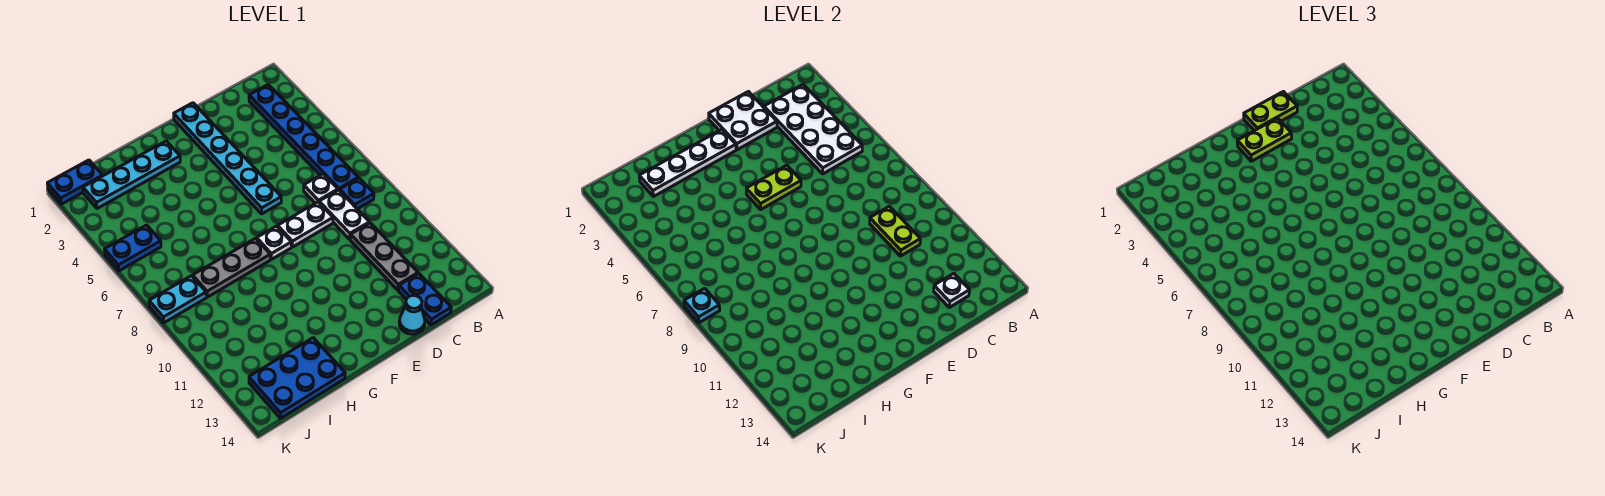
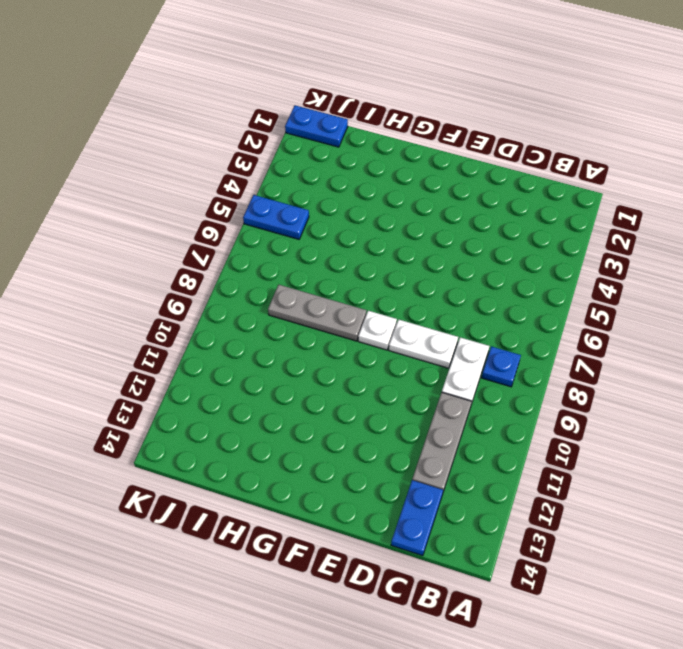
none -> blue plate B2:B7 level 1
none -> white plate C7 level 1
none -> cyan cone D14 level 1

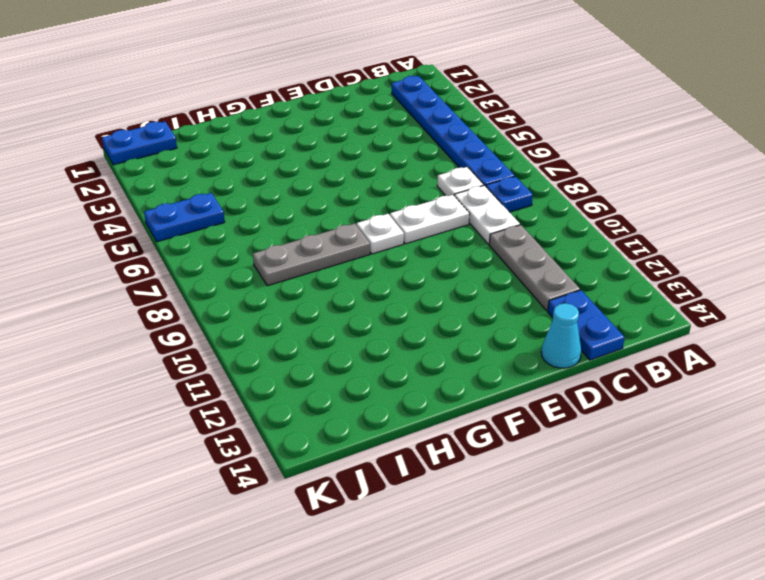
none -> cyan plate E1:E6 level 1
none -> cyan plate G2:J2 level 1
none -> blue plate H13:J14 level 1

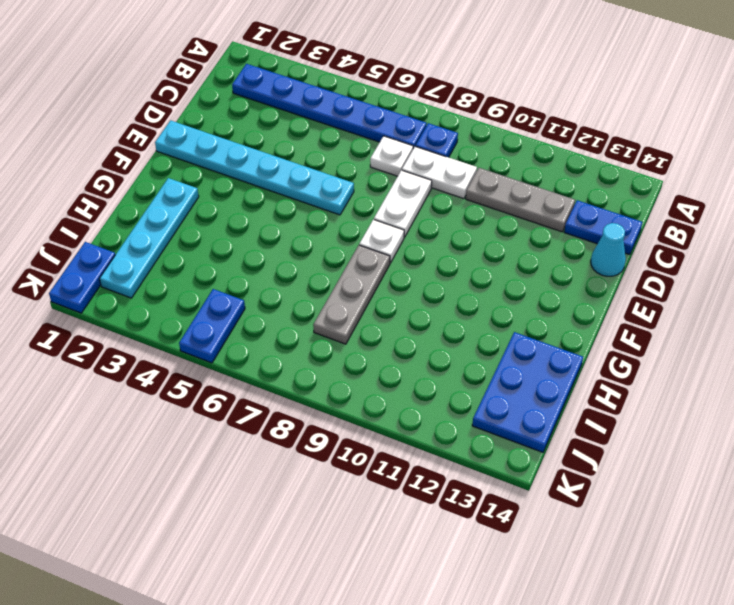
none -> cyan plate J8:K8 level 1
none -> white plate B2:C5 level 2
none -> lime plate C9:C10 level 2

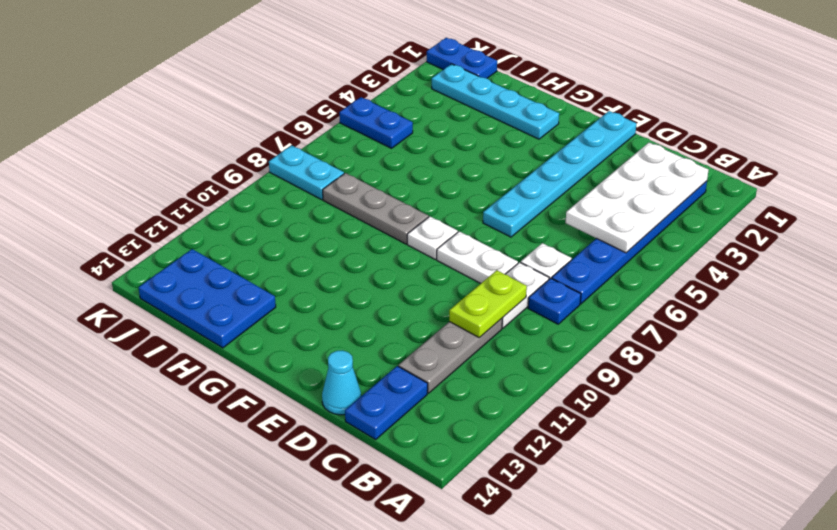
none -> white plate C13 level 2
none -> white plate D1:E2 level 2
none -> lime plate E5:F5 level 2

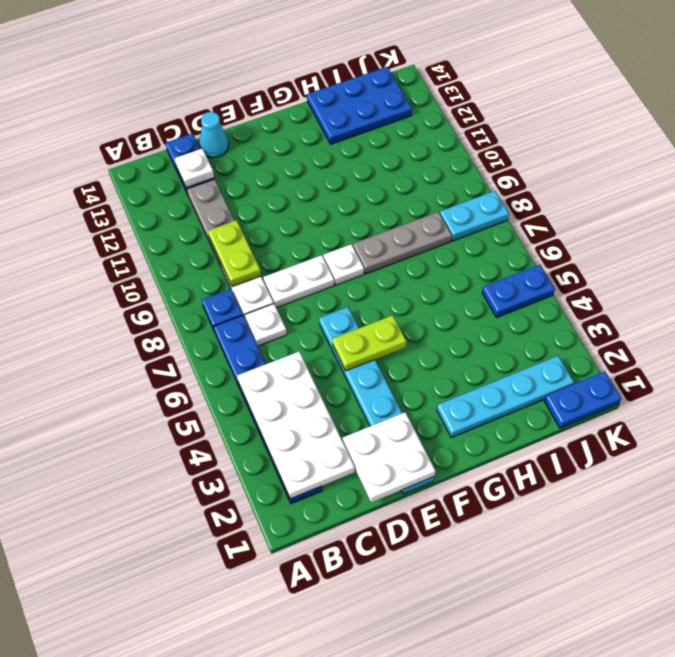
none -> white plate F2:I2 level 2
none -> cyan plate K8 level 2
none -> lime plate D1:E1 level 3

